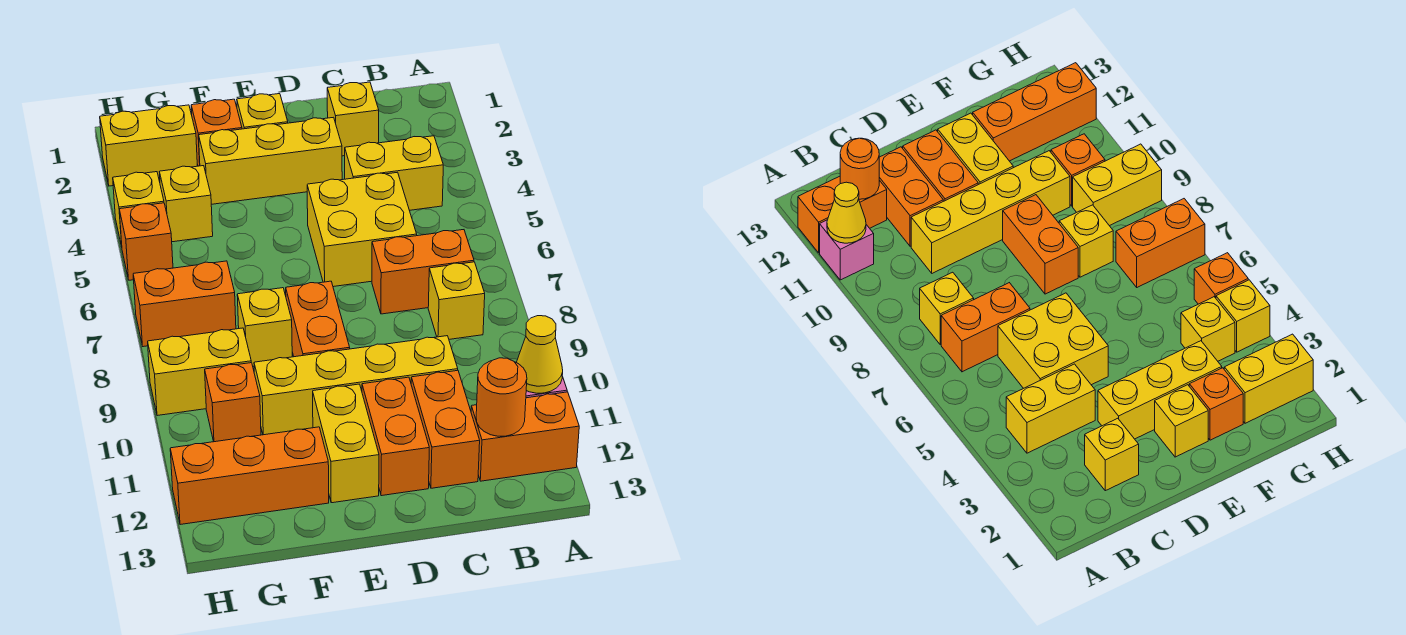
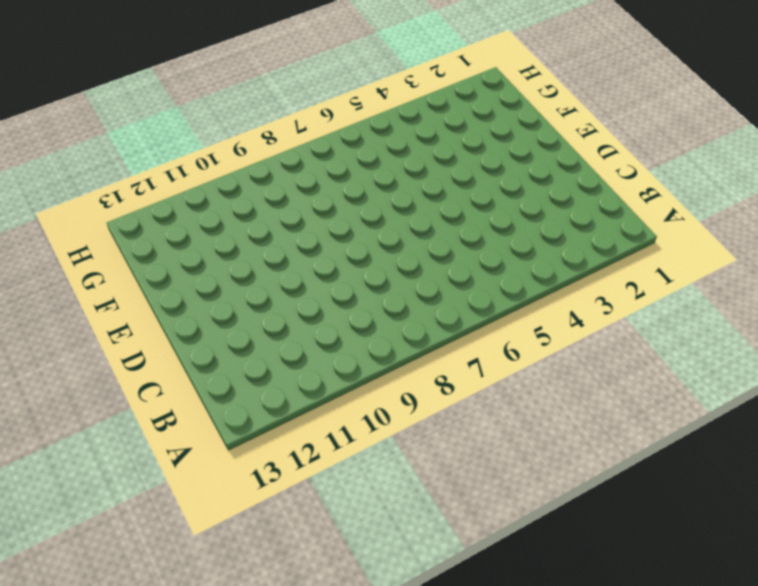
none -> pink brick A11 level 1
none -> orange brick A12:B12 level 1
none -> yellow brick B4:C4 level 1

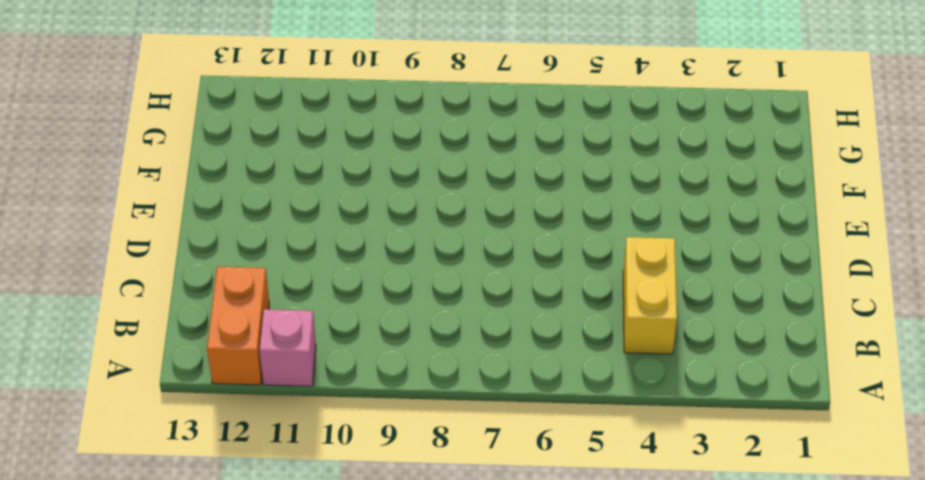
none -> orange brick B7:C7 level 1
none -> yellow brick B8 level 1
none -> yellow brick C2 level 1

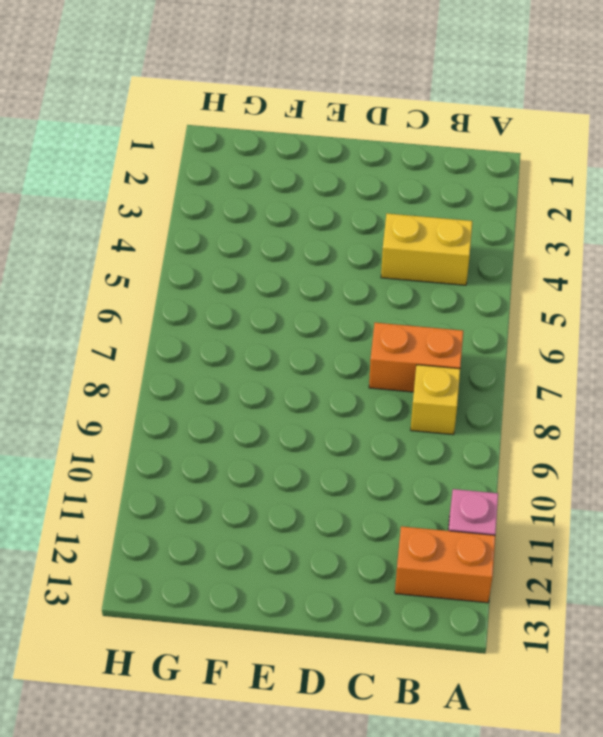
none -> yellow brick C2 level 1
none -> yellow brick C5:D6 level 1
none -> yellow brick C10:F10 level 1

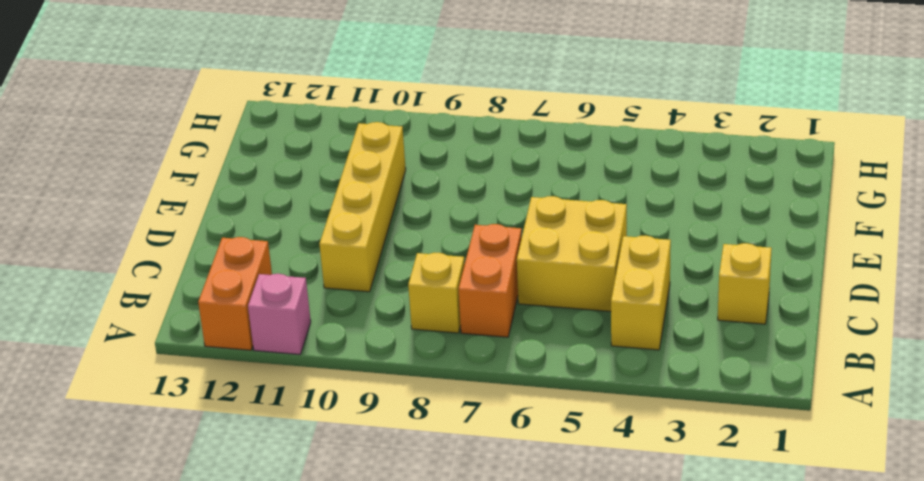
none -> orange brick C11:C12 level 1
none -> yellow brick D3:F3 level 1
none -> orange brick D11:D12 level 1

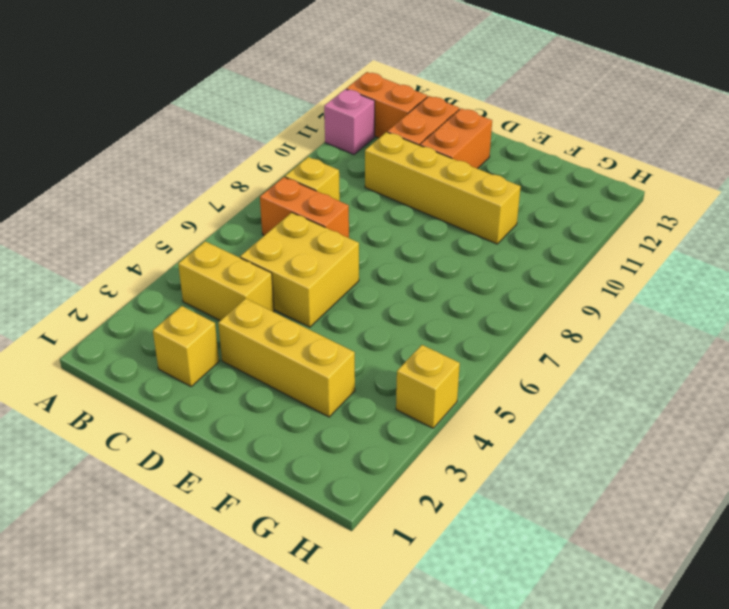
none -> yellow brick E2 level 1
none -> orange brick E8:E9 level 1
none -> yellow brick E11:E12 level 1

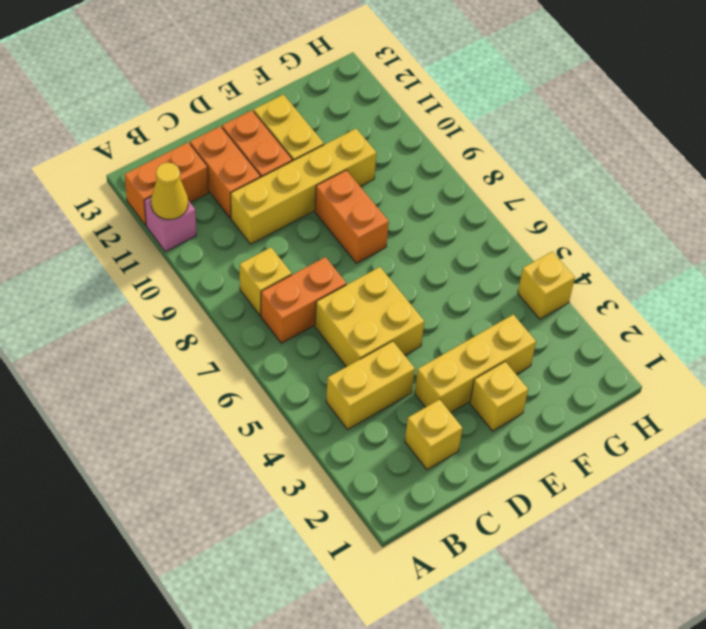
none -> orange brick F2 level 1
none -> yellow brick F8 level 1
none -> orange brick F12:H12 level 1

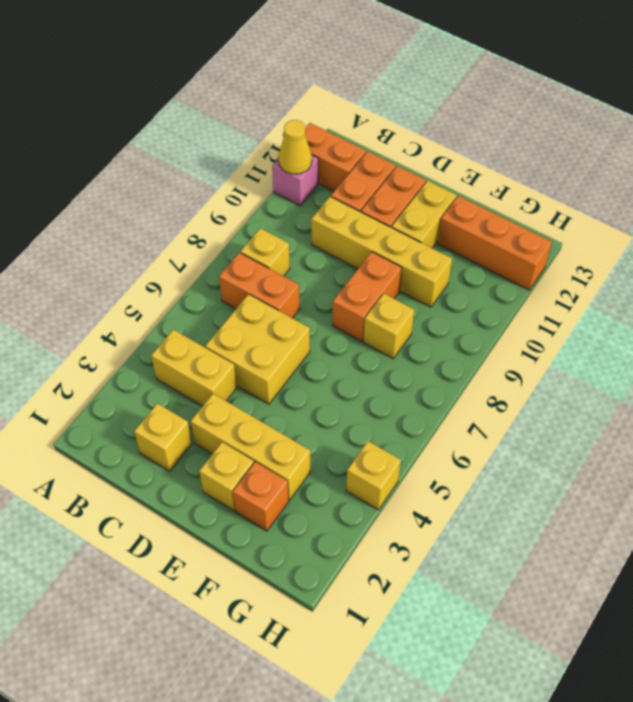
none -> yellow brick G2:H2 level 1
none -> yellow brick G4 level 1
none -> orange brick G7:H7 level 1

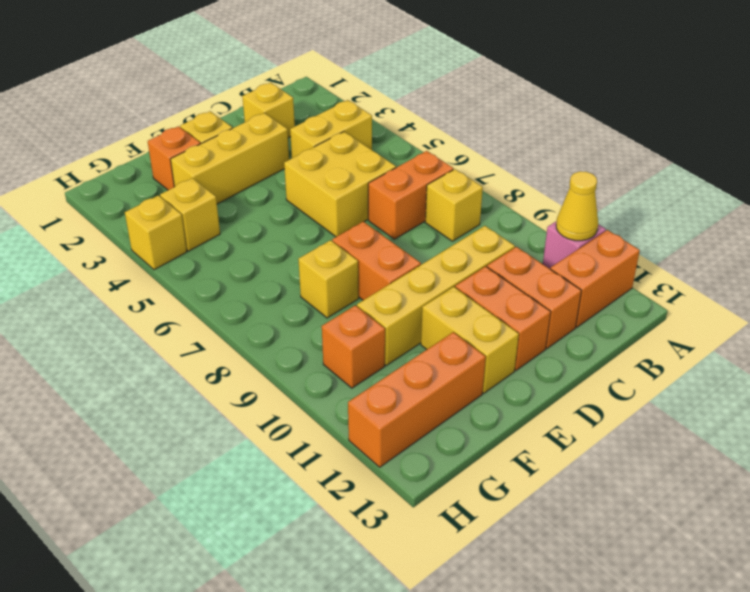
none -> yellow brick G2:H2 level 1
none -> orange brick G7:H7 level 1
none -> yellow brick G9:H9 level 1

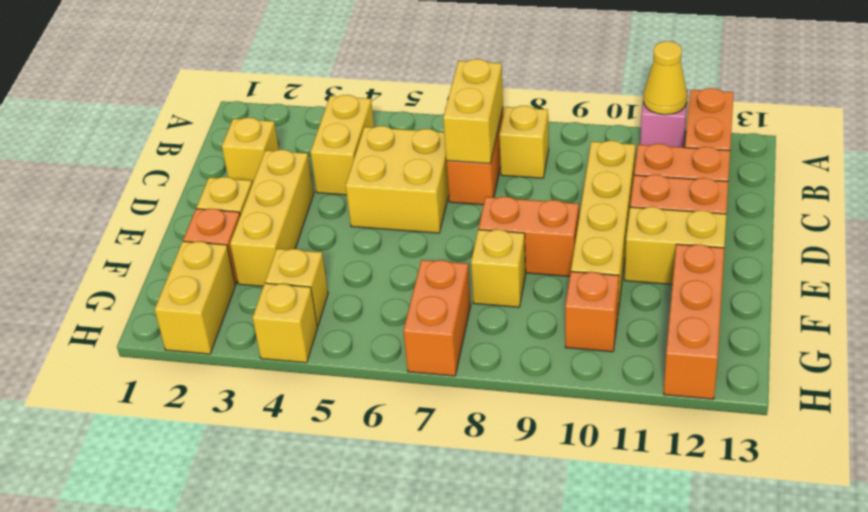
yellow brick B7:C7 level 2 -> yellow brick G9:H9 level 1
none -> orange brick H5 level 1
none -> orange round brick B12 level 2

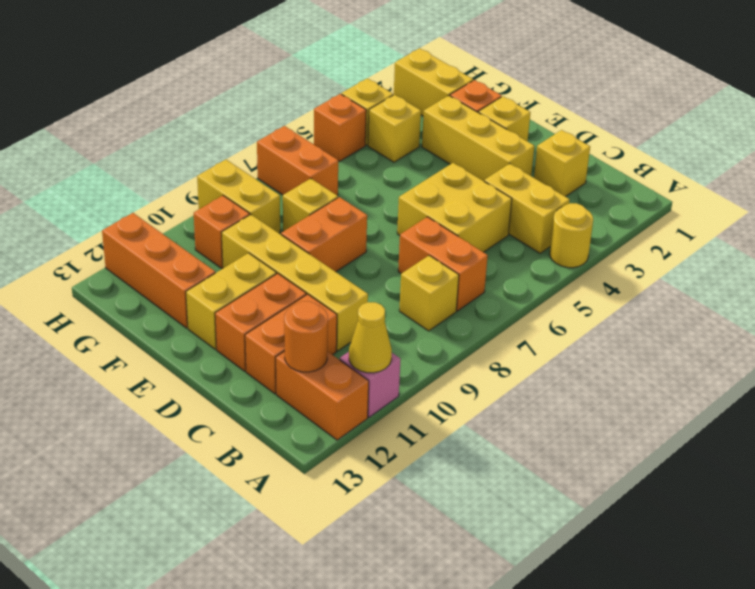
yellow round brick A4 level 1 -> none

